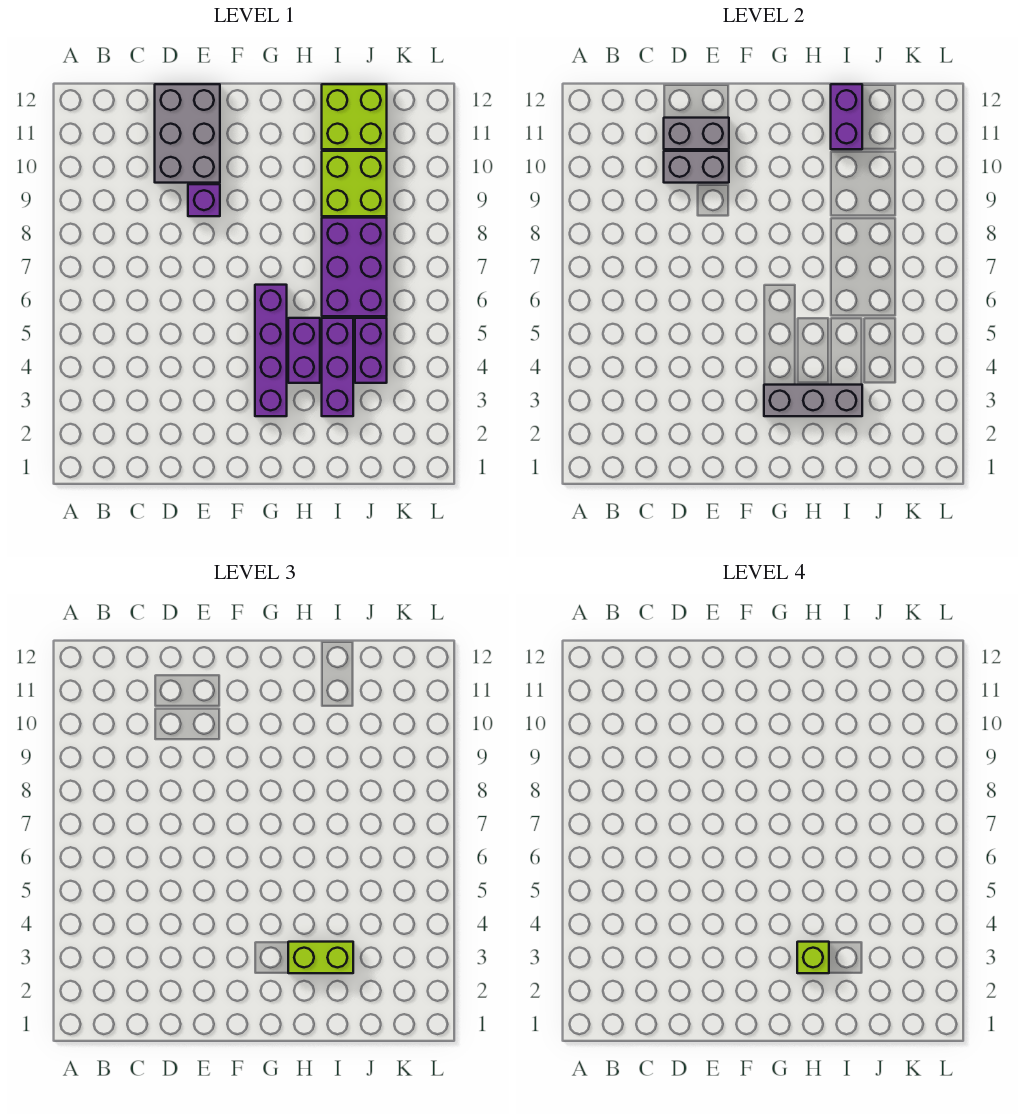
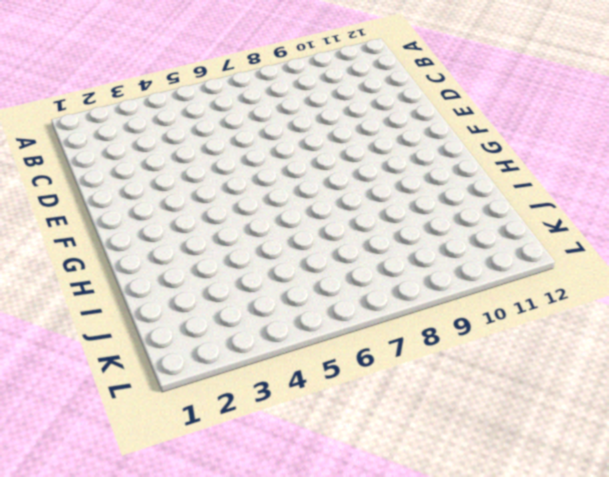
none -> grey brick D10:E12 level 1
none -> purple brick E9 level 1
none -> purple brick G3:G6 level 1

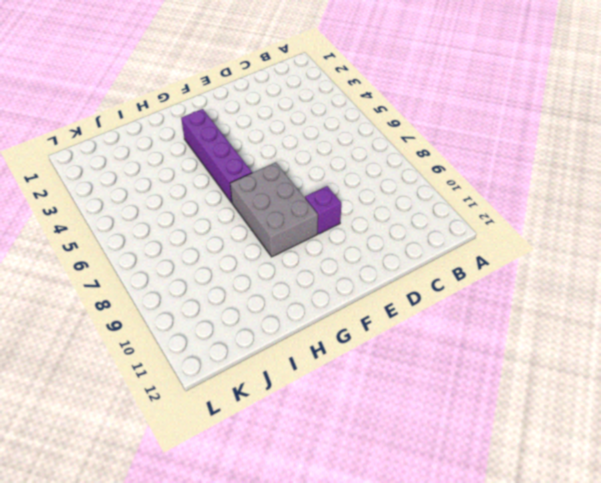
grey brick F7:G9 level 1 -> grey brick D10:E12 level 1
none -> purple brick H4:H5 level 1
none -> purple brick I3:I5 level 1
none -> purple brick I6:J8 level 1

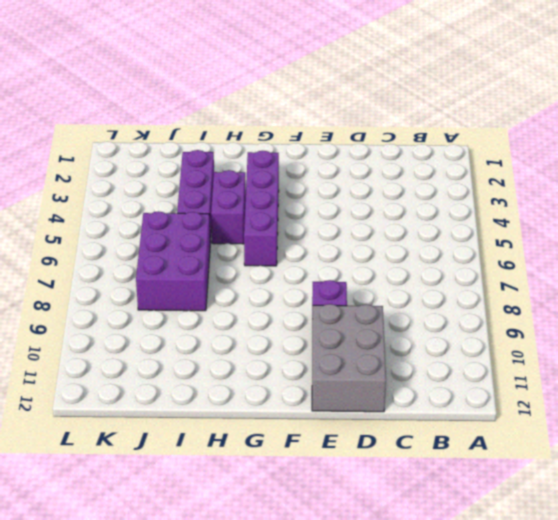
none -> lime brick I9:J10 level 1
none -> lime brick I11:J12 level 1
none -> purple brick J4:J5 level 1

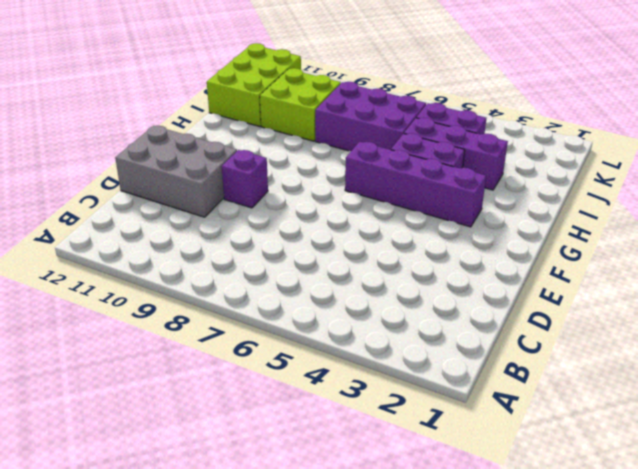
lime brick I11:K12 level 1 -> lime brick I11:J12 level 1
none -> grey brick D10:E10 level 2
none -> grey brick D11:E11 level 2
none -> grey brick G3:I3 level 2

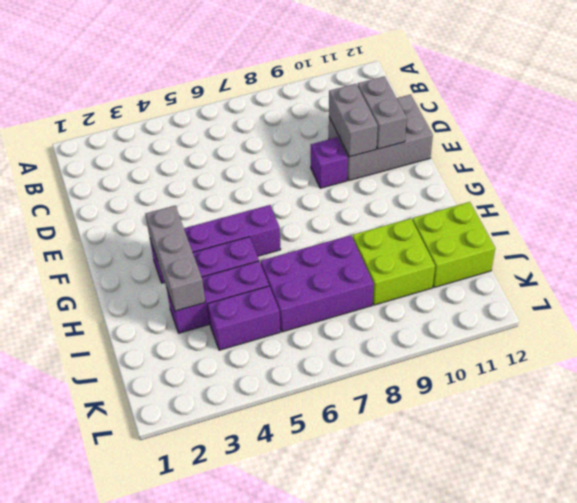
none -> purple brick I11:I12 level 2
none -> lime brick H3:I3 level 3
none -> lime brick H3 level 4

